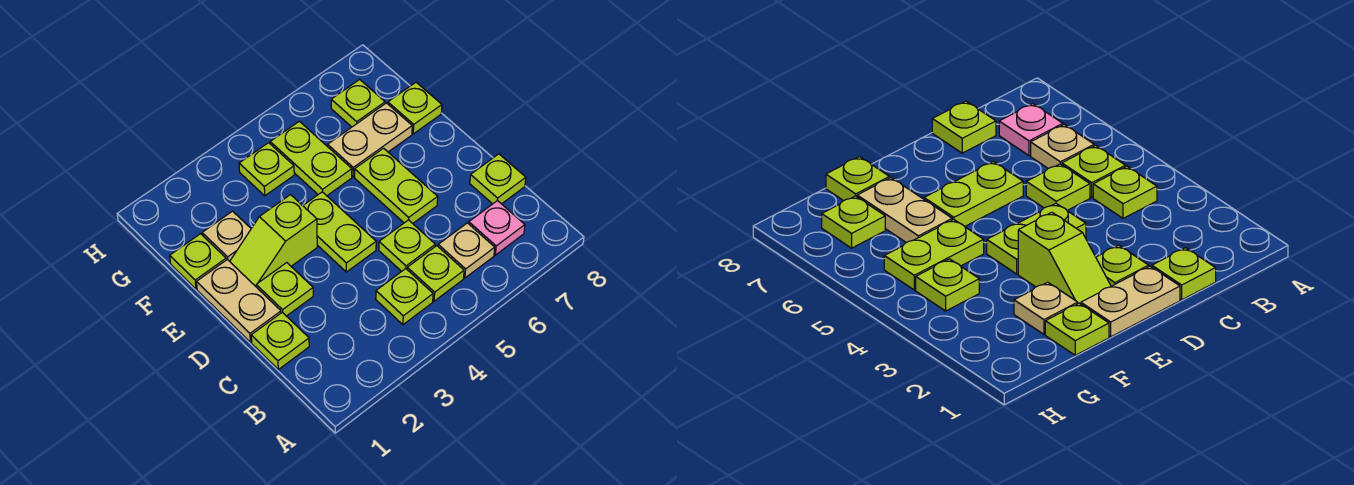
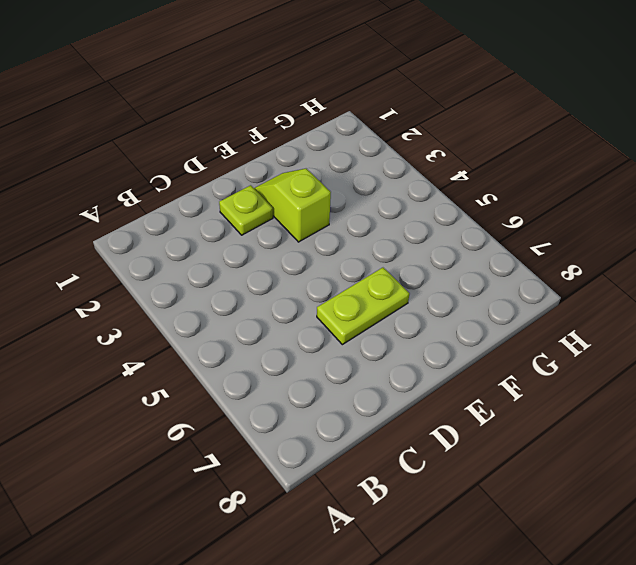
none -> lime plate B4 level 1
none -> lime plate B5 level 1
none -> tan plate B6 level 1

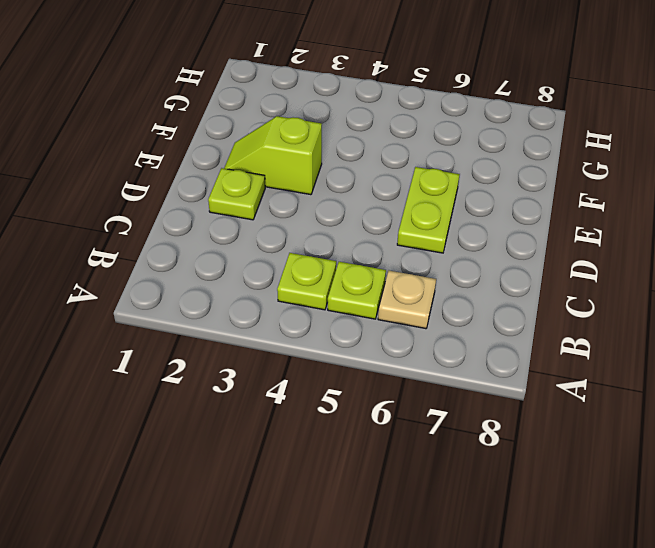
none -> pink plate B7 level 1
none -> lime plate C1 level 1
none -> lime plate C5 level 1

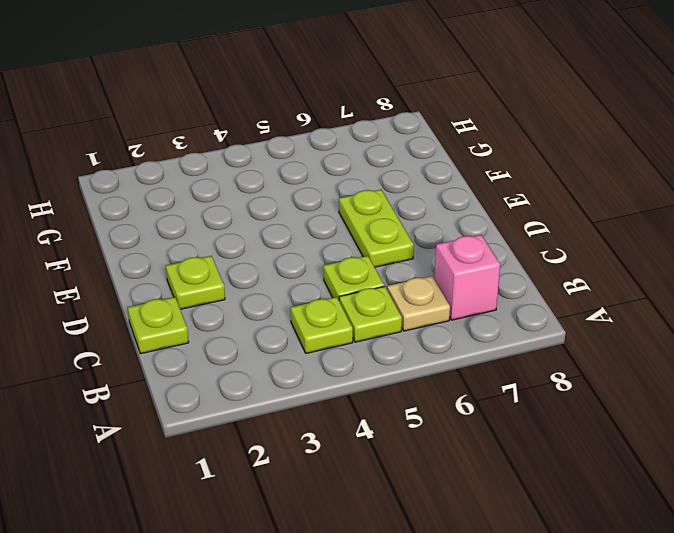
pink brick B7 level 1 -> pink plate B7 level 1
none -> lime plate C8 level 1
none -> tan plate D1:E1 level 1
none -> lime plate D4:E4 level 1

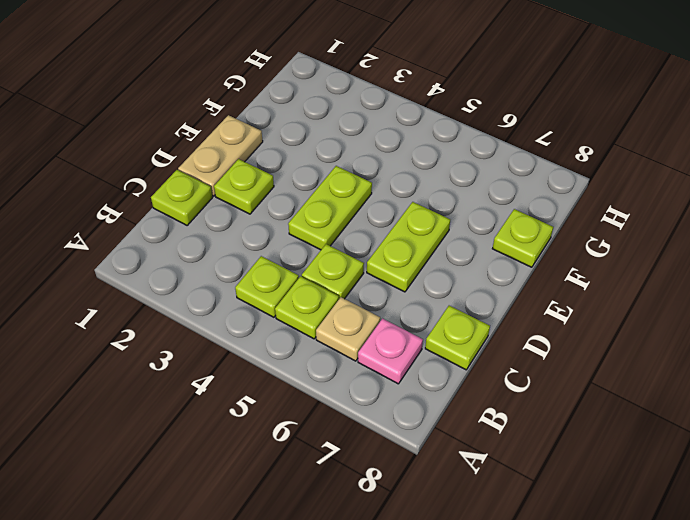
none -> lime slope E2:E3 level 1 top 3
none -> lime plate F1 level 1
none -> tan plate F2 level 1

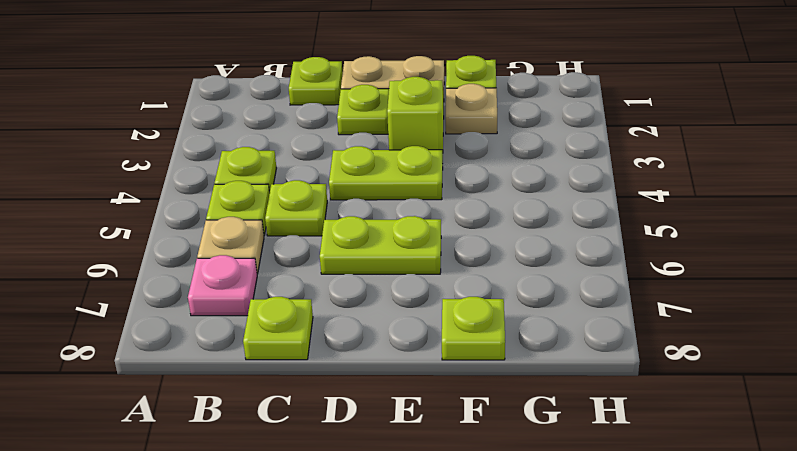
none -> lime plate F5:G5 level 1
none -> tan plate F6:F7 level 1
none -> lime plate G4 level 1

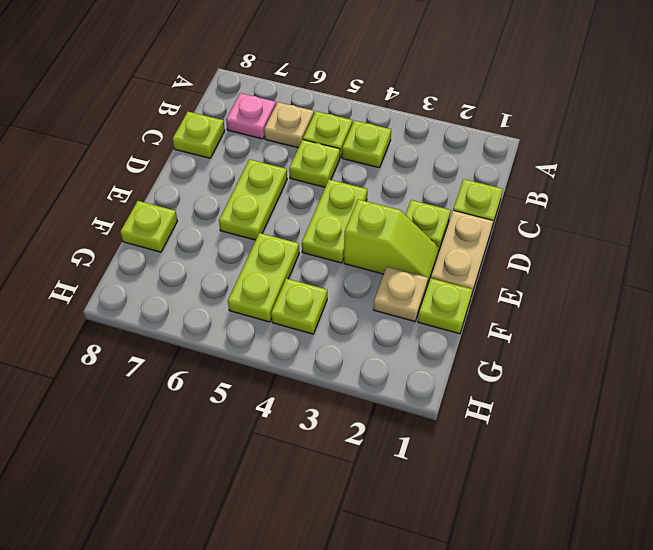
none -> tan plate F6:F7 level 1
none -> lime plate G7 level 1

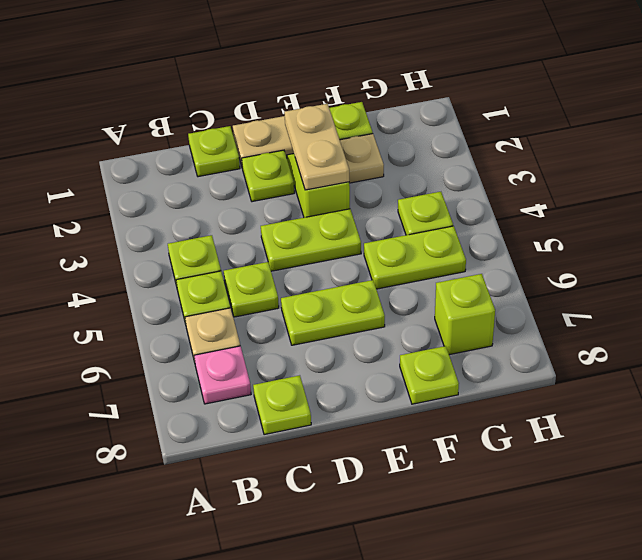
tan plate E2:E3 level 2 -> tan plate F6:F7 level 1
lime brick G7 level 1 -> lime plate G7 level 1

